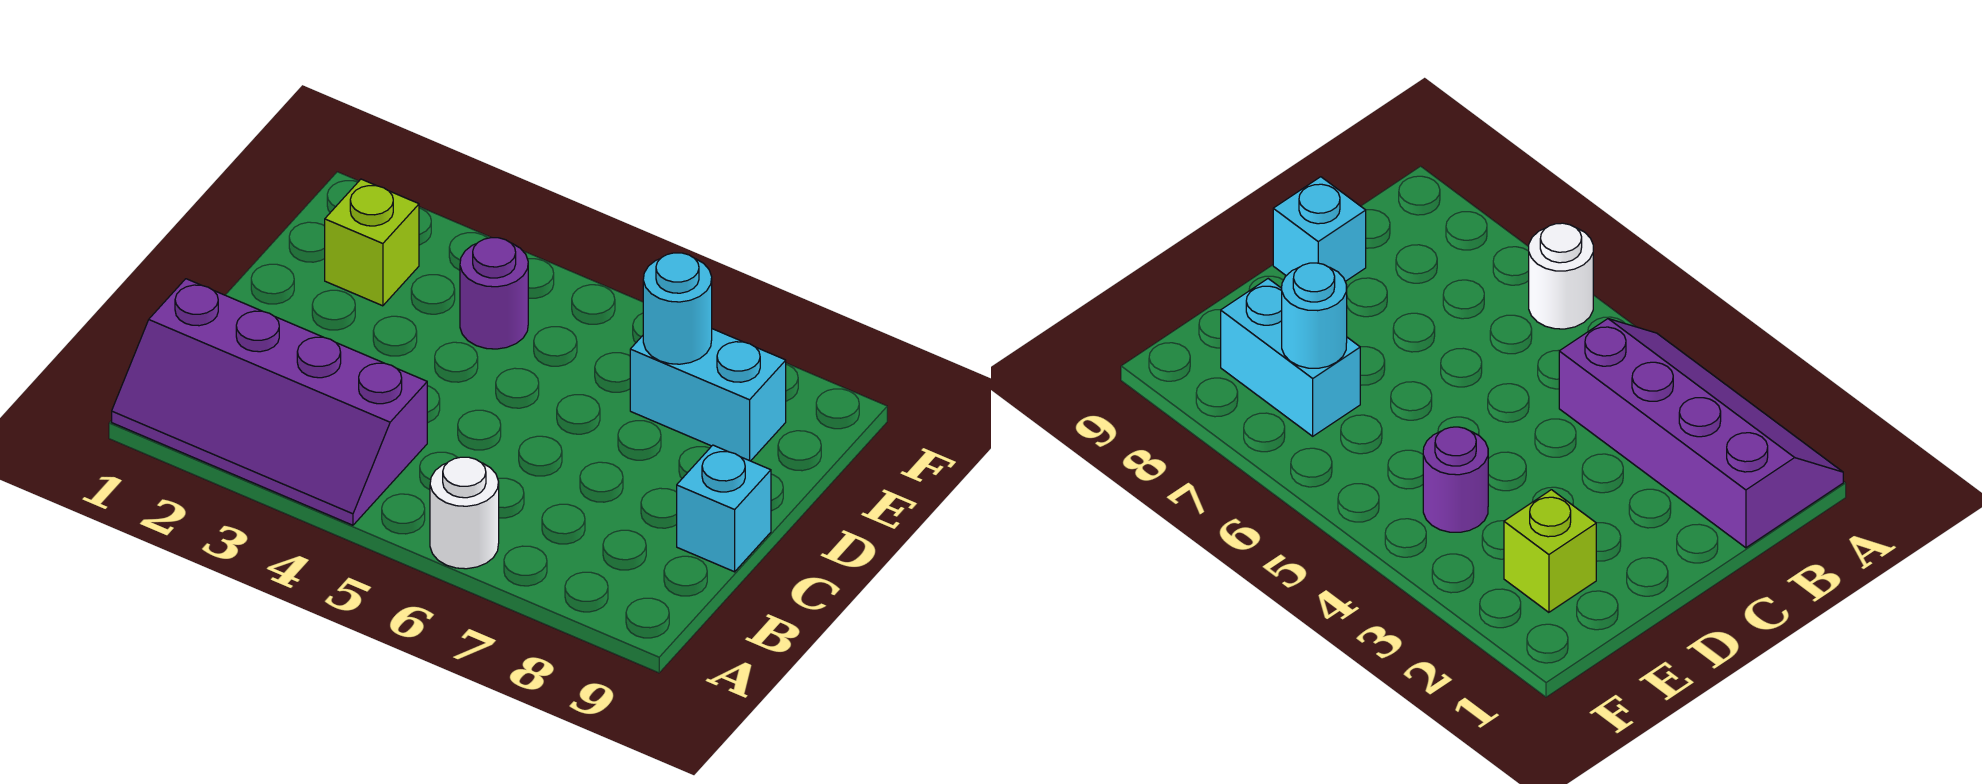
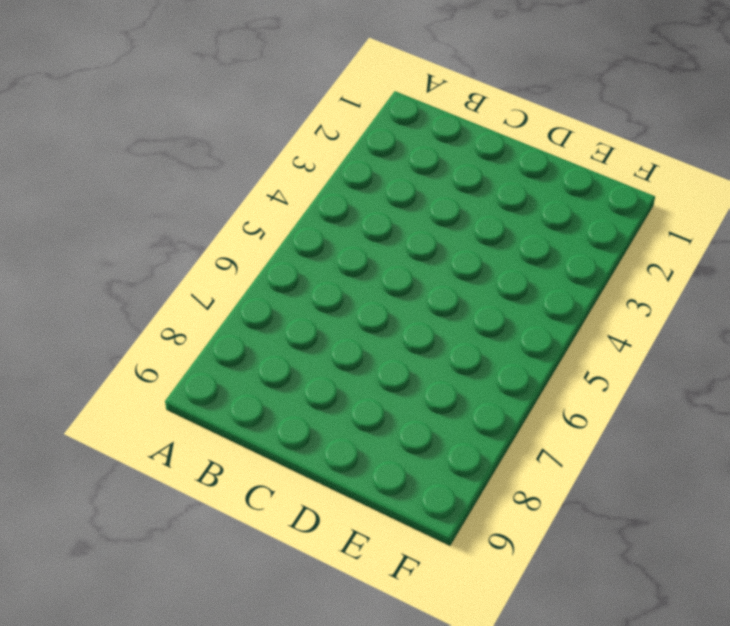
none -> purple slope A1:B4 level 1 top B
none -> white round brick A6 level 1

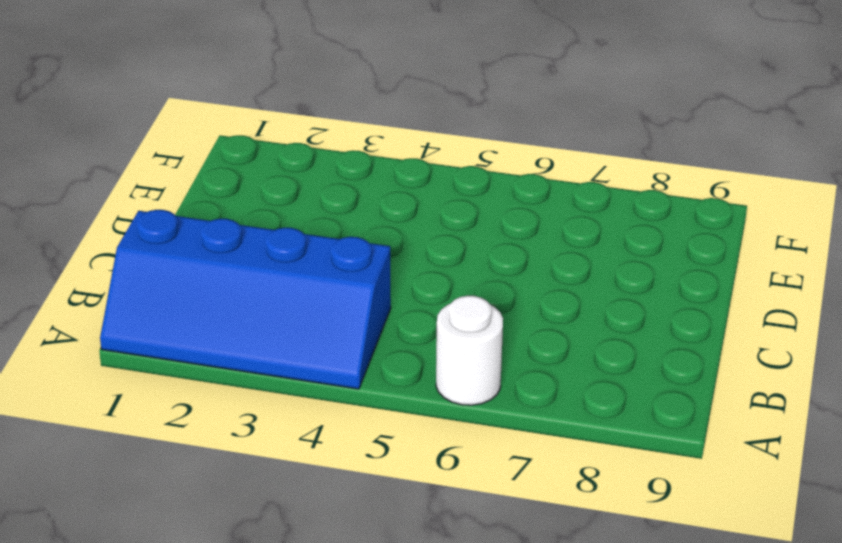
blue slope A1:B4 level 1 top B -> purple slope A1:B4 level 1 top B
none -> cyan brick C9 level 1
none -> lime brick E2 level 1

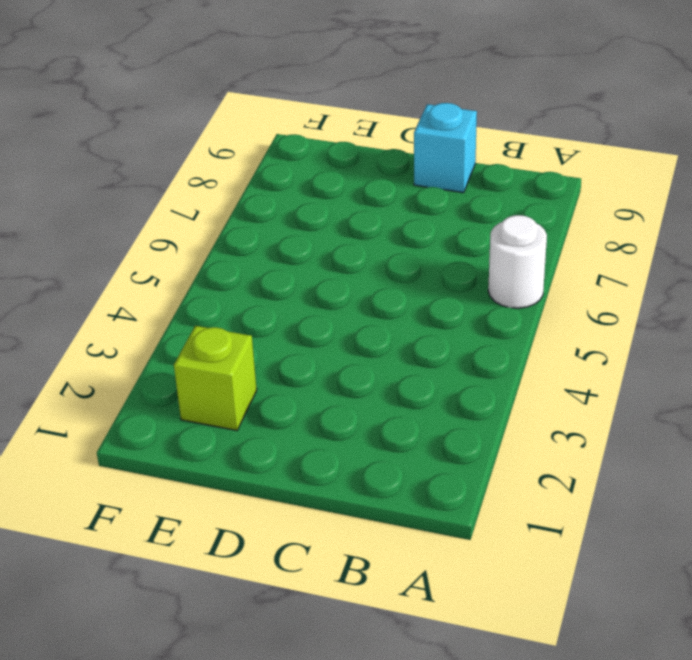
none -> purple slope A1:B4 level 1 top B
none -> purple round brick E4 level 1

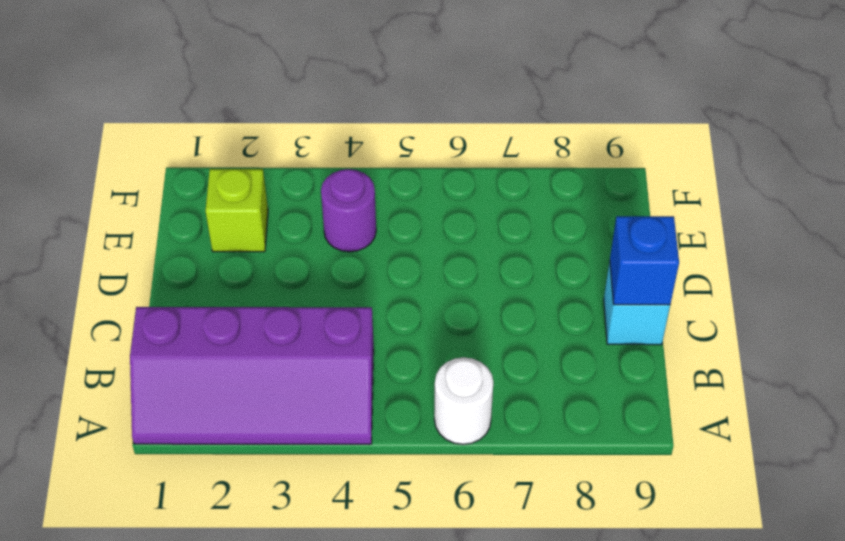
blue brick C9 level 2 -> none
none -> cyan brick E7:E8 level 1
none -> cyan round brick E7 level 2

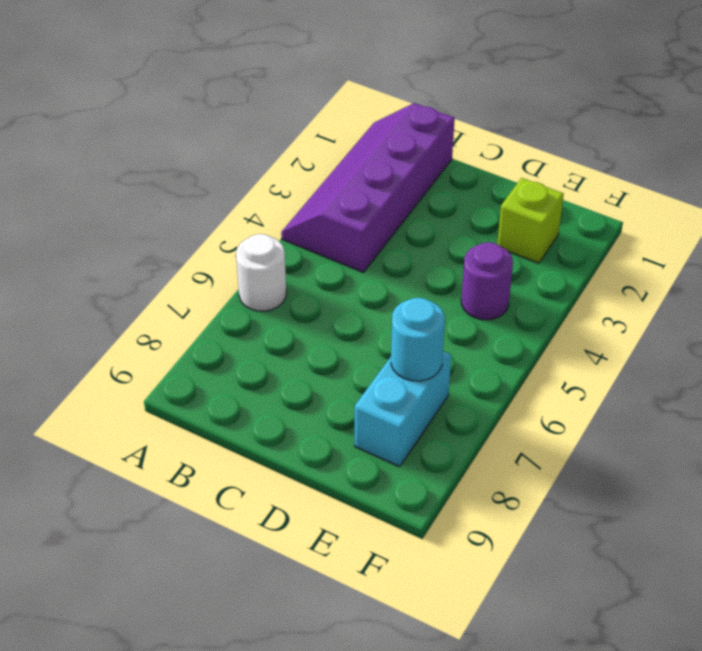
none -> cyan brick C9 level 1

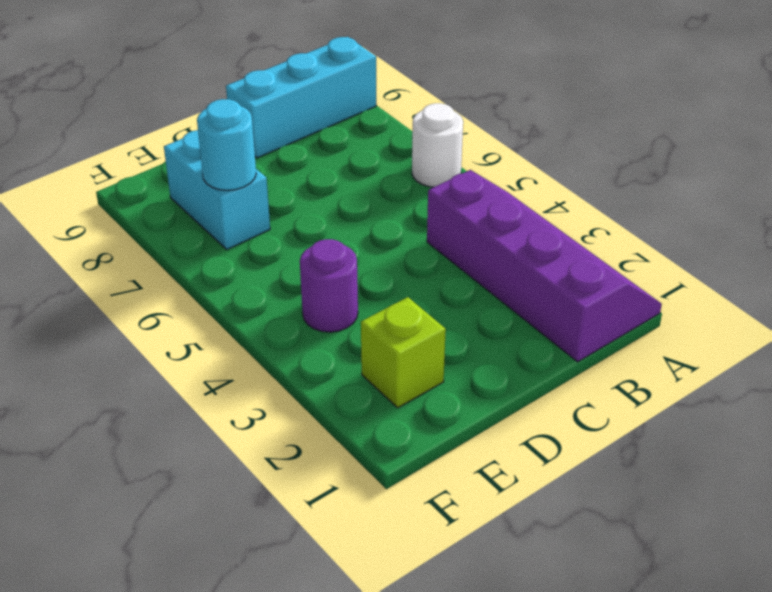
cyan brick A9:C9 level 1 -> cyan brick C9 level 1

